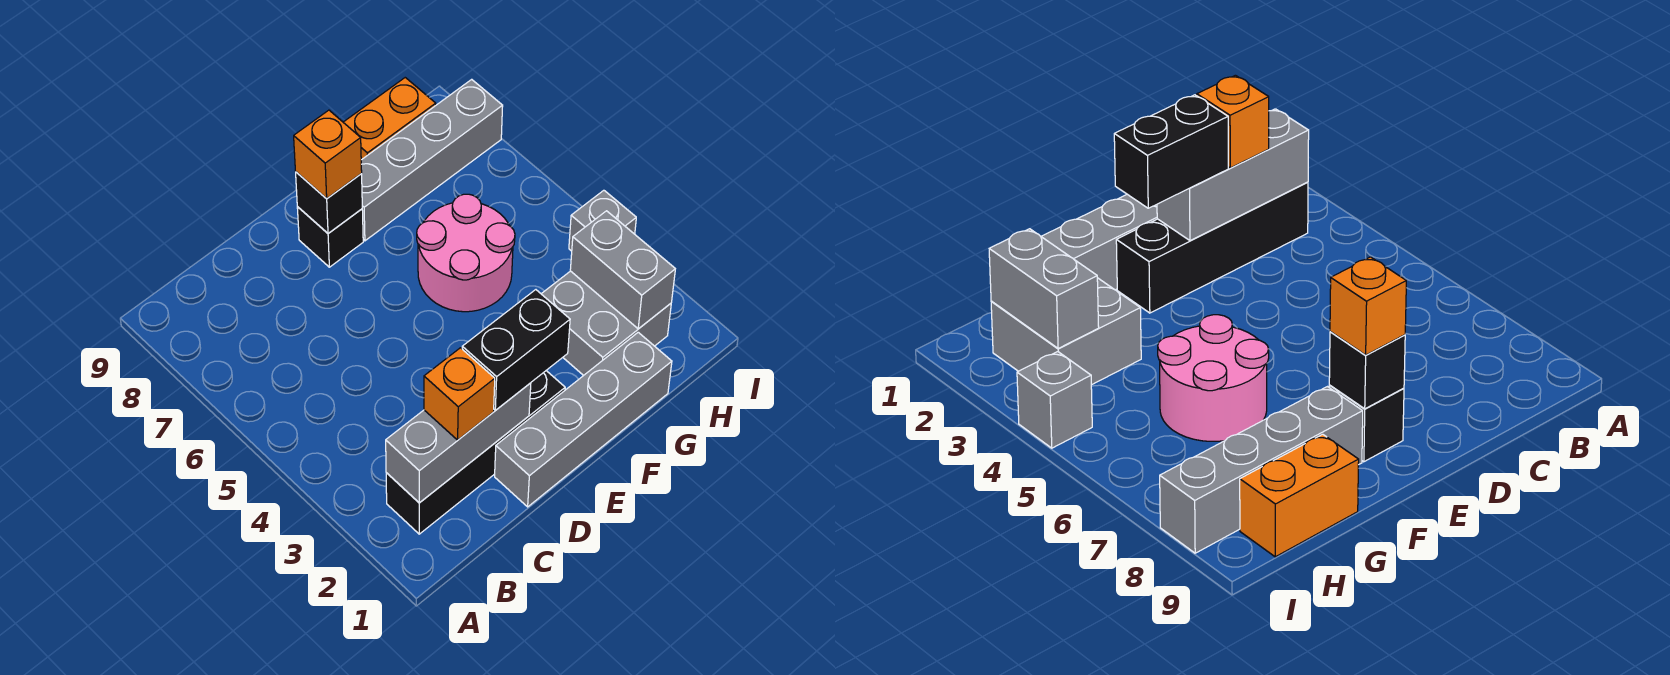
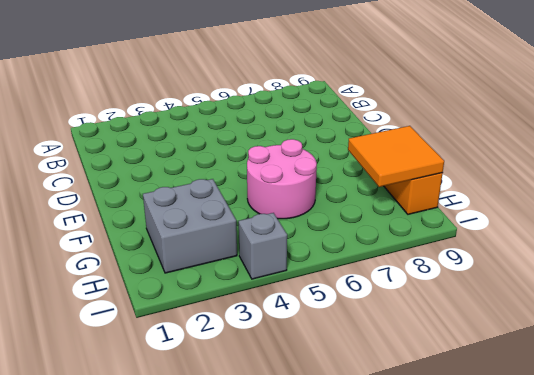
orange tile G8:H9 level 2 -> none
none -> black brick B2:E2 level 1
none -> grey brick D1:G1 level 1
none -> black brick E8 level 1

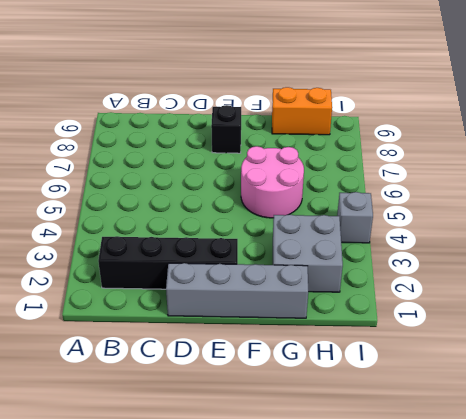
none -> grey brick F8:I8 level 1
none -> grey brick B2:D2 level 2
none -> black brick E8 level 2

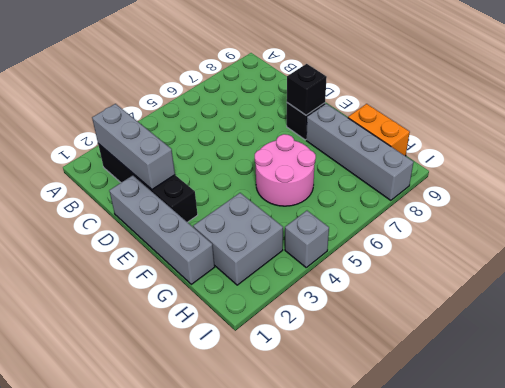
none -> grey brick H2:H3 level 2
none -> orange brick C2 level 3
none -> black brick D2:E2 level 3

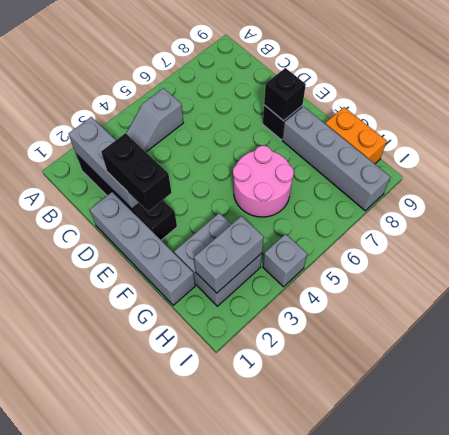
grey slope B4:B5 level 1 top 5 -> none
none -> orange brick C2 level 3
none -> orange brick E8 level 3

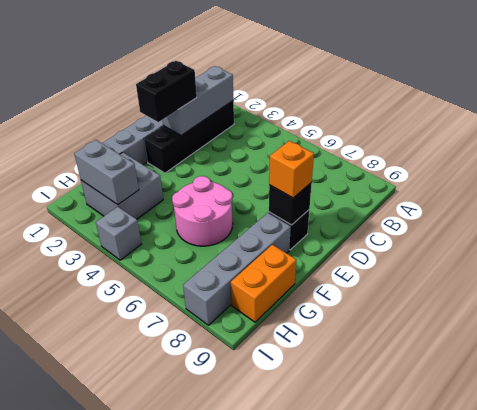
none -> orange brick C2 level 3

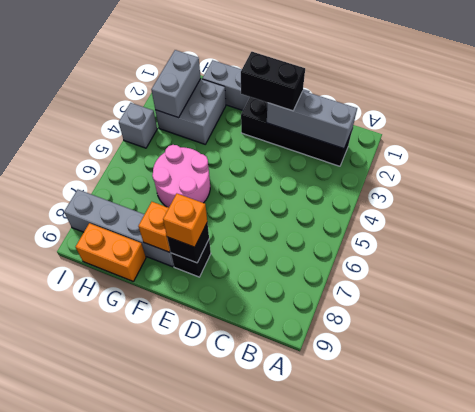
orange brick F8 level 2 -> orange brick C2 level 3

